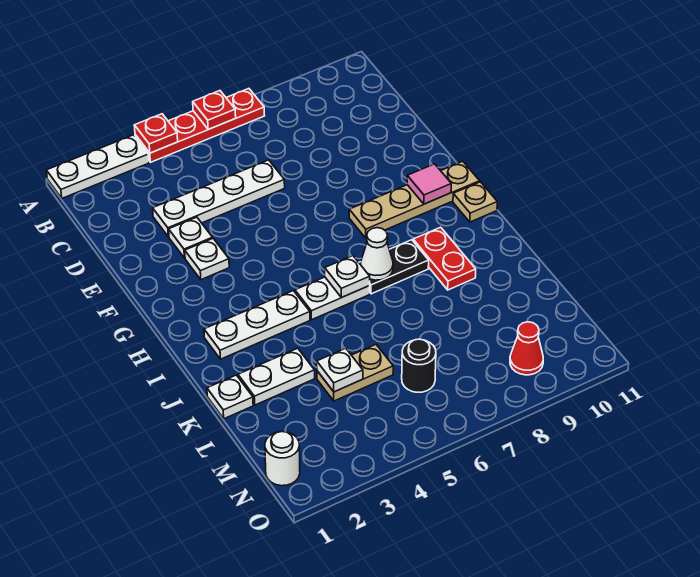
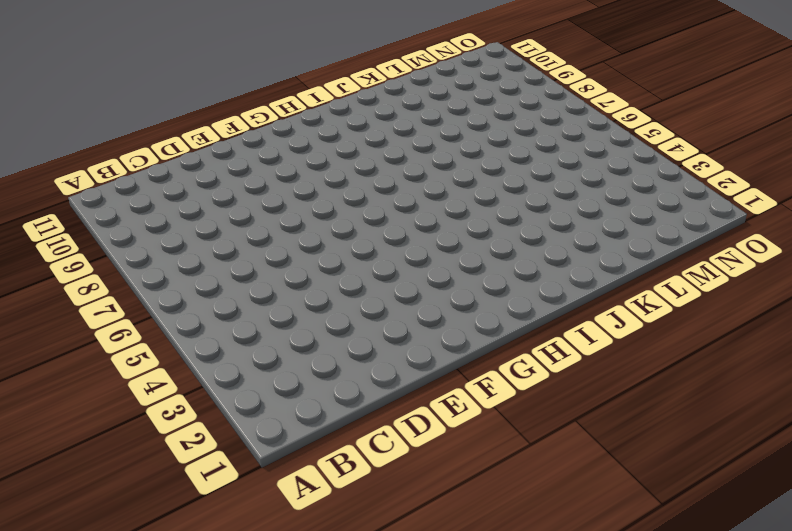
none -> white plate A1:A3 level 1
none -> red plate A4:A7 level 1
none -> white plate D3:D6 level 1

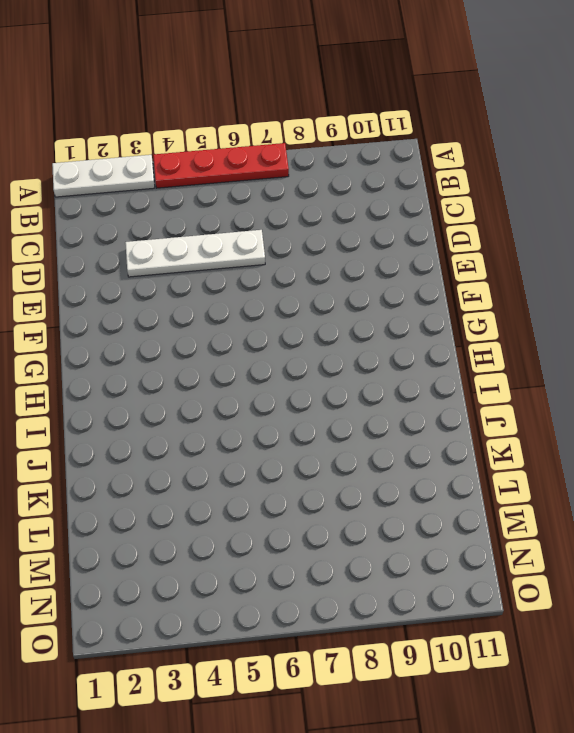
none -> white plate E3 level 1
none -> white plate F3 level 1
none -> tan plate G8:G11 level 1

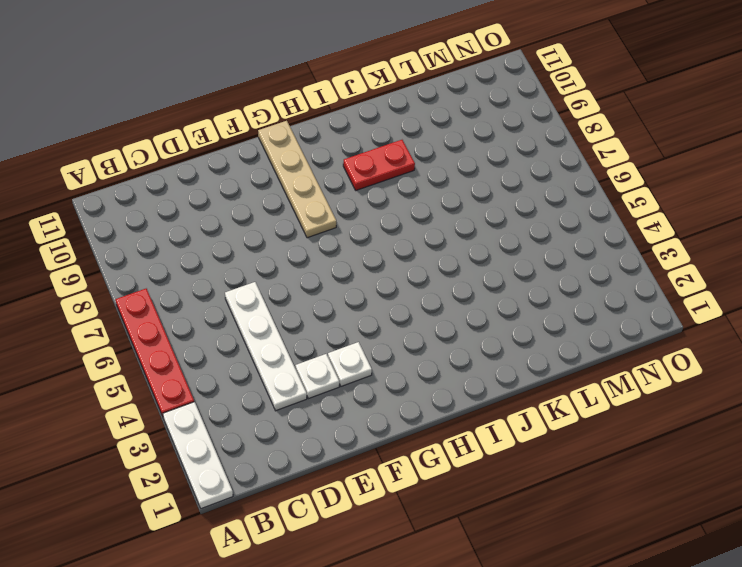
none -> tan plate H11 level 1
none -> white plate I2:I4 level 1
none -> white plate I5:I6 level 1

